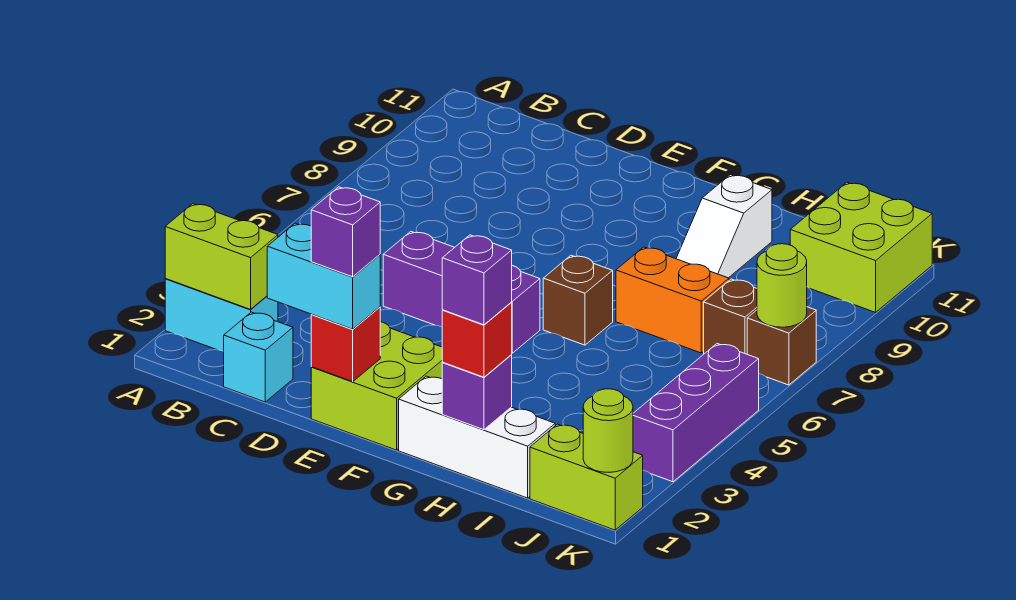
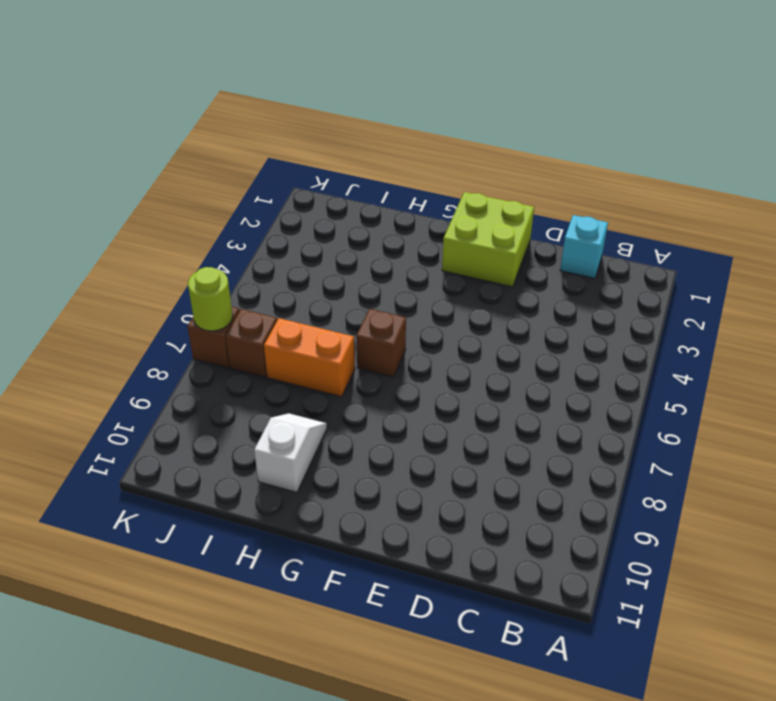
none -> cyan brick A2:B2 level 1
none -> purple brick D5:F5 level 1
none -> white brick G1:I1 level 1

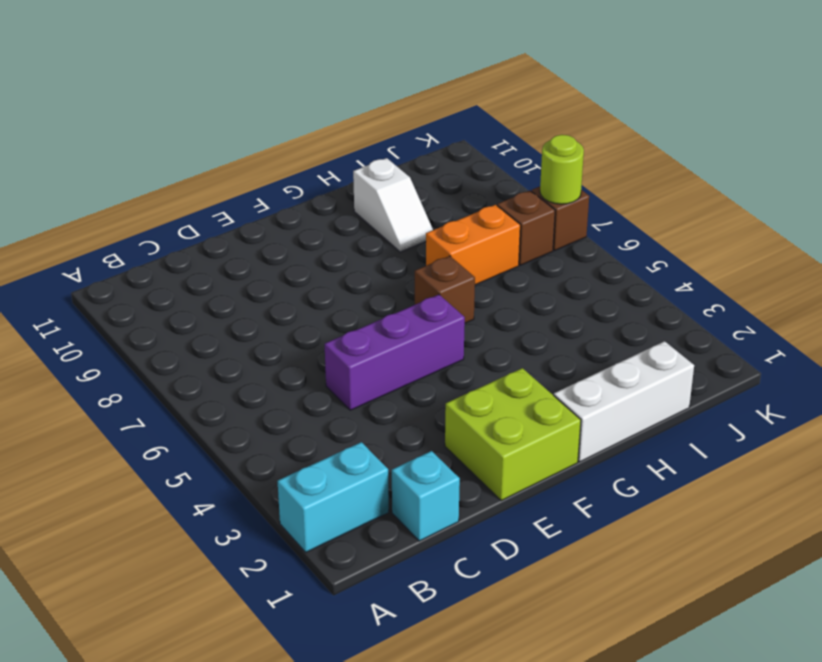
none -> lime brick J1:K1 level 1
none -> lime brick J10:K11 level 1
none -> purple brick K3:K5 level 1

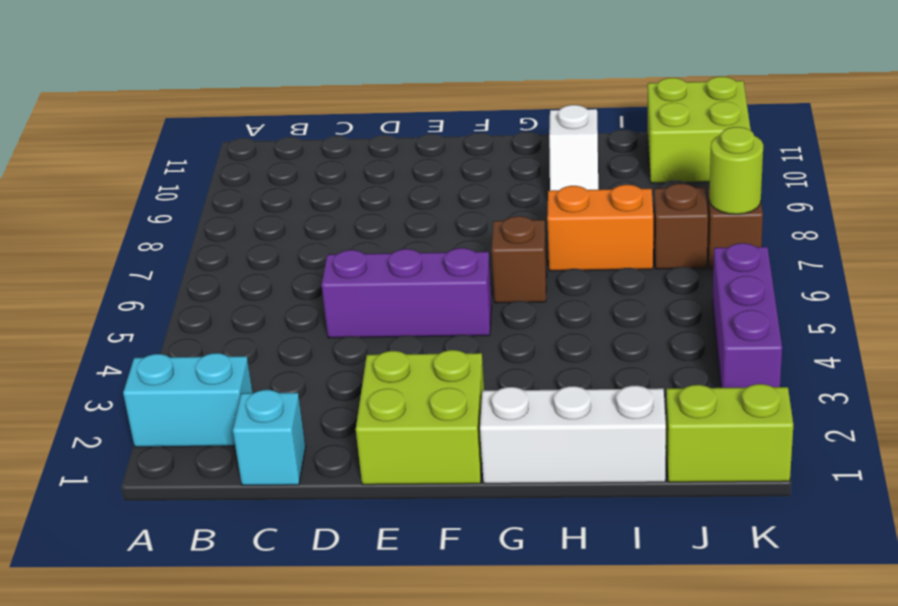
none -> lime brick A2:B2 level 2
none -> red brick E1 level 2
none -> purple brick H1 level 2

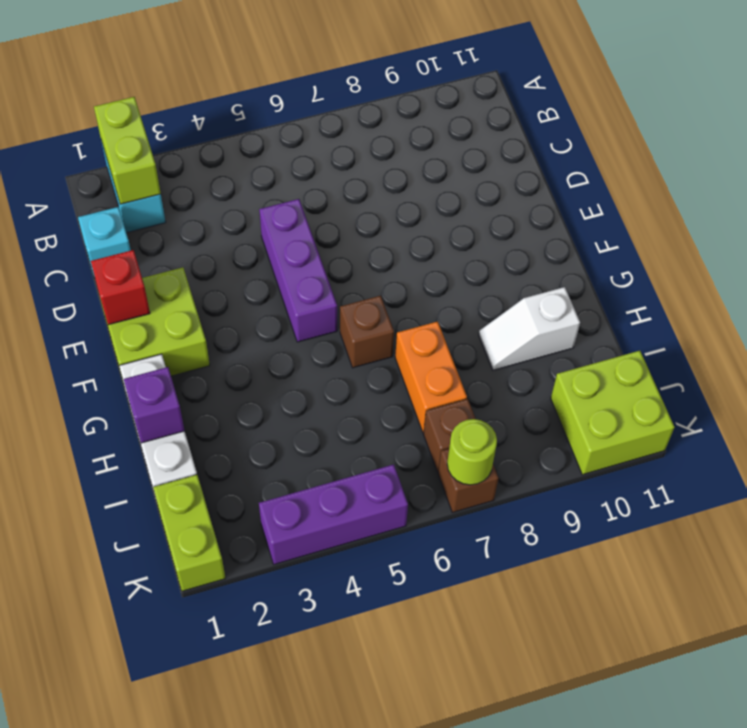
none -> lime round brick K1 level 2
none -> cyan brick D1:E1 level 3
none -> red brick H1 level 3

